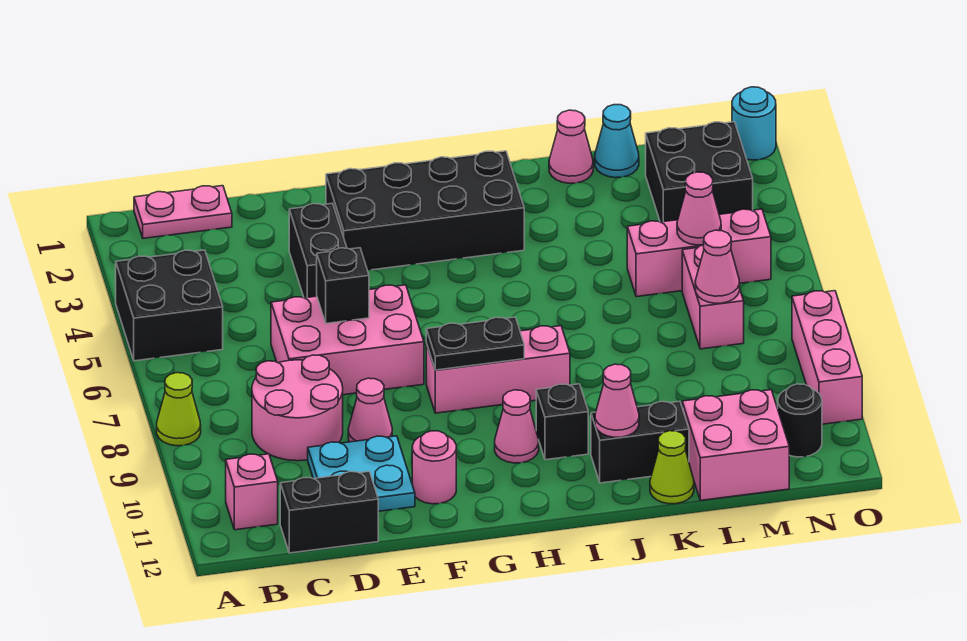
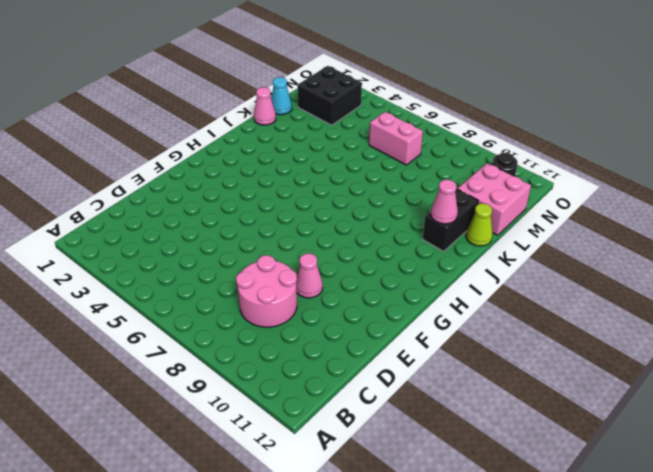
none -> black brick A4:B5 level 1
none -> lime cone A8 level 1
none -> pink plate B1:C1 level 1
none -> pink brick B11 level 1

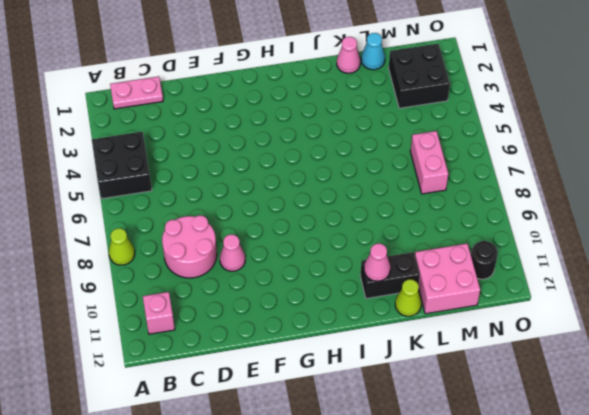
none -> black brick C12:D12 level 1
none -> pink brick D6:F7 level 1
none -> cyan plate D10:E11 level 1
none -> black brick E3:E4 level 1

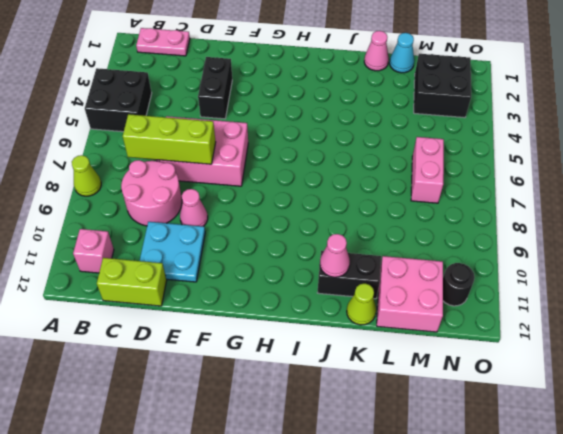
lime brick C7:E7 level 2 -> none
lime brick C12:D12 level 1 -> black brick C12:D12 level 1
none -> black brick F2:I3 level 1
none -> pink round brick F11 level 1
none -> pink brick G8:I8 level 1
none -> pink cone H10 level 1

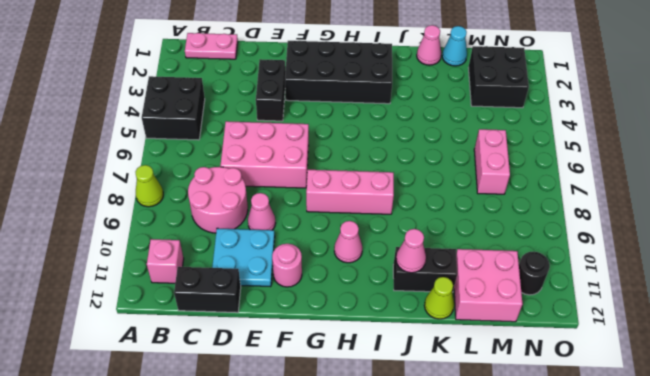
none -> black brick I10 level 1
none -> pink brick L5:N5 level 1
none -> cyan round brick O1 level 1
none -> pink brick O8:O10 level 1

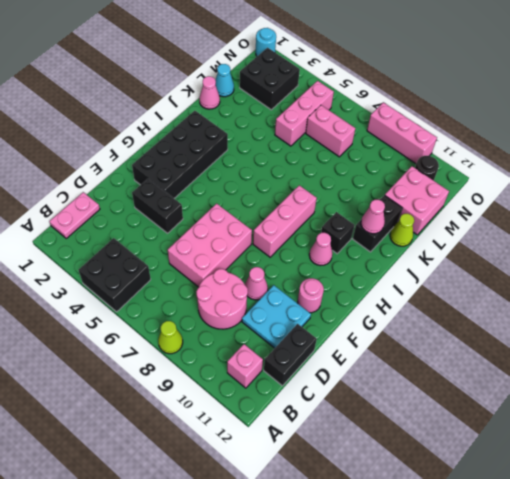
none -> black brick E6 level 2
none -> black plate G8:H8 level 2
none -> pink cone M5 level 2
none -> pink cone M7 level 2

